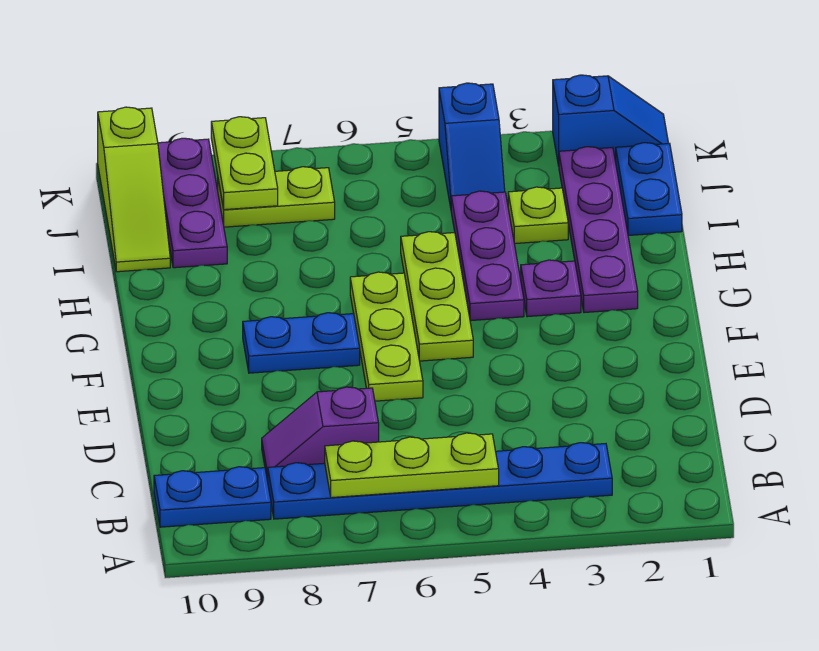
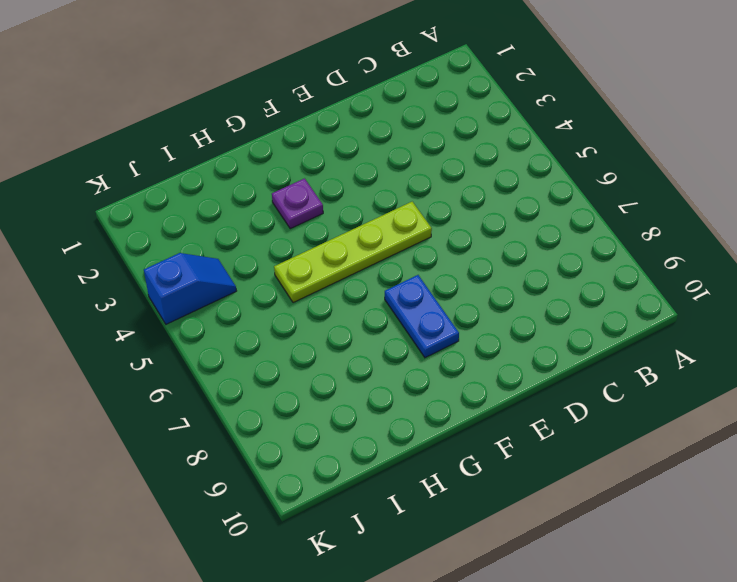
lime plate E5:H5 level 1 -> lime plate F5:H5 level 1
none -> blue plate B3:B8 level 1
none -> blue plate B9:B10 level 1
none -> purple slope C7:C8 level 1 top 7

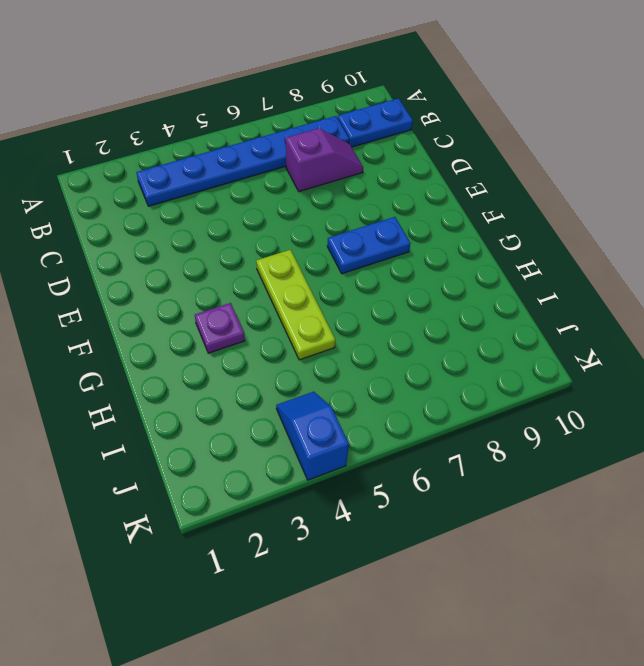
none -> lime plate E6:G6 level 1
none -> purple plate G2:J2 level 1
none -> purple plate G4:I4 level 1

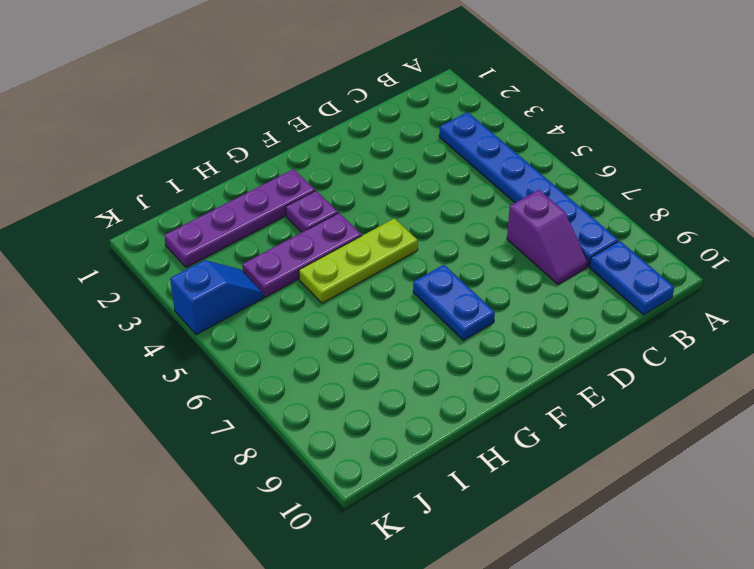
none -> lime plate E6:G6 level 1
none -> blue plate I1:J1 level 1
none -> lime plate I3 level 1

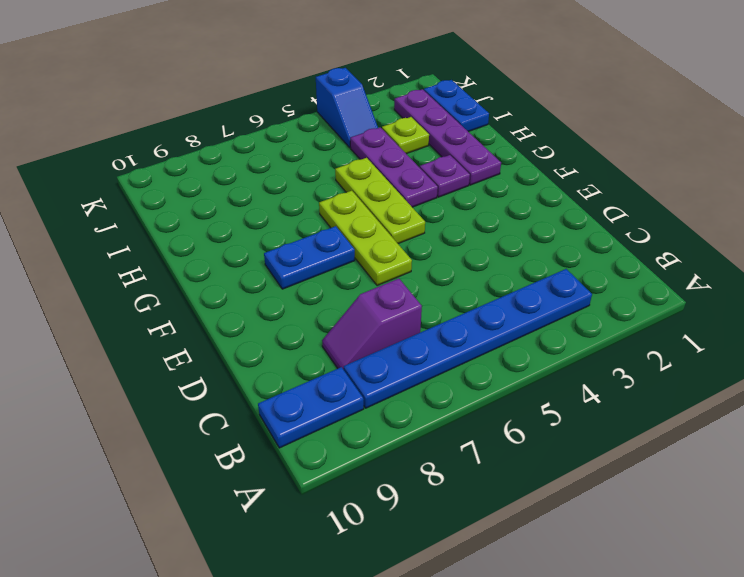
none -> purple plate I9:K9 level 1
none -> lime slope I10:K10 level 1 top K
none -> lime plate J7:J8 level 1

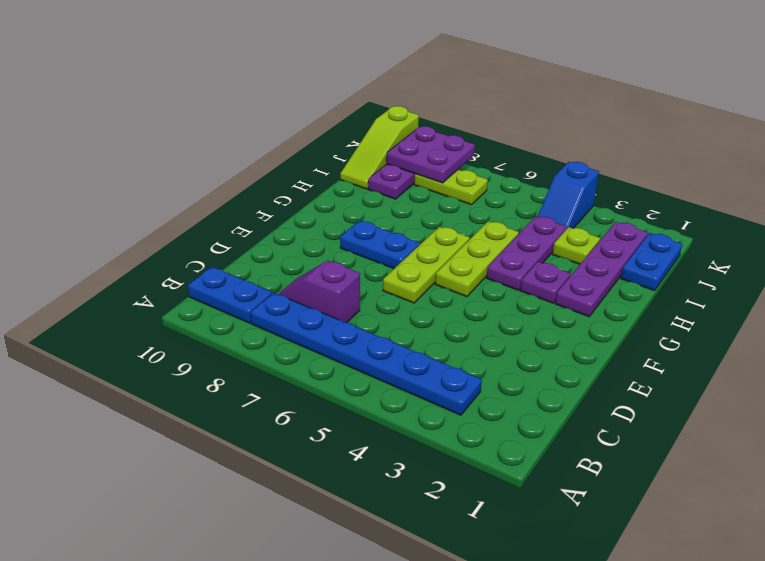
purple plate J8:K9 level 2 -> lime plate J8:K8 level 2
none -> blue slope K1:K2 level 1 top 2
none -> lime plate B5:B7 level 2

